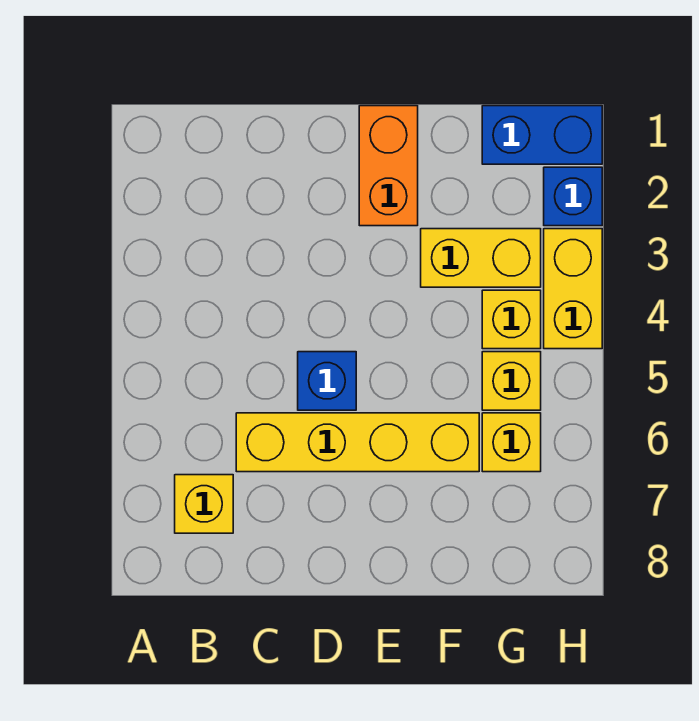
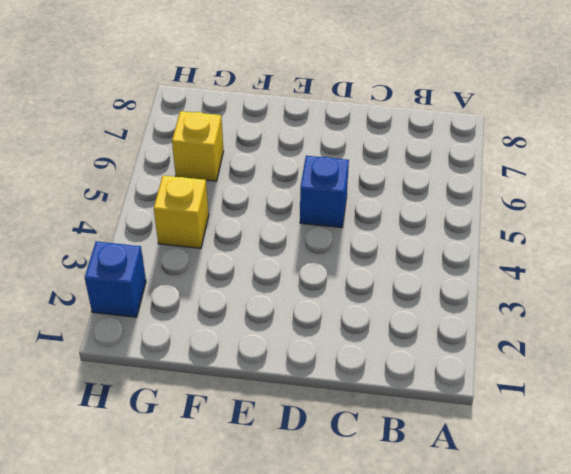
none -> yellow brick B7 level 1
none -> yellow brick C6:F6 level 1

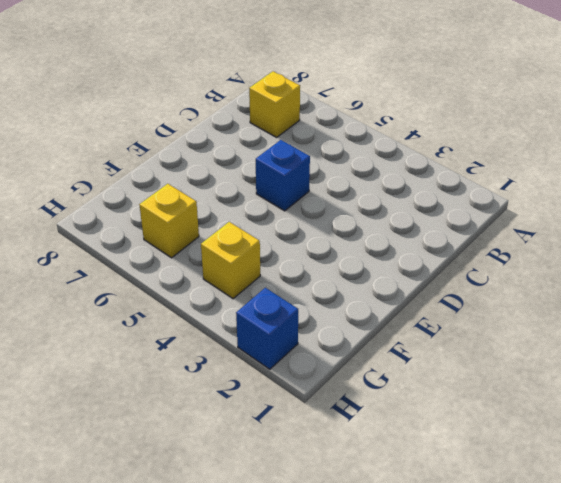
none -> yellow brick C6:F6 level 1
none -> orange brick E1:E2 level 1

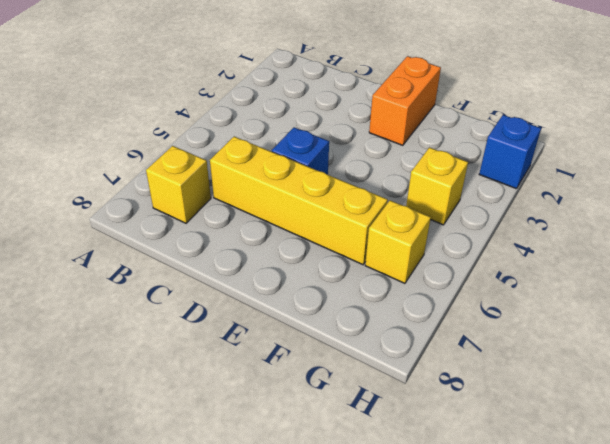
none -> yellow brick F3:G3 level 1
none -> blue brick G1:H1 level 1

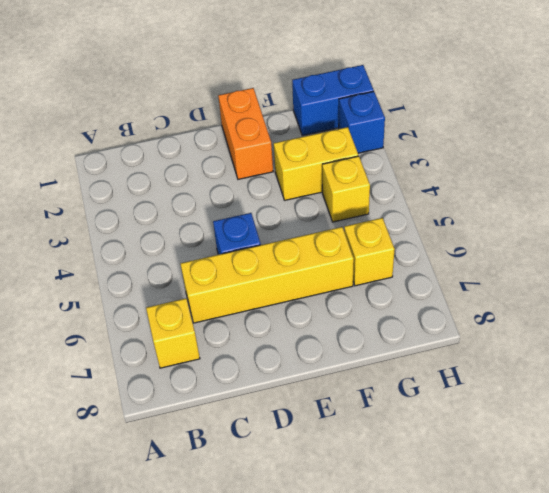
none -> yellow brick G5 level 1
none -> yellow brick H3:H4 level 1

